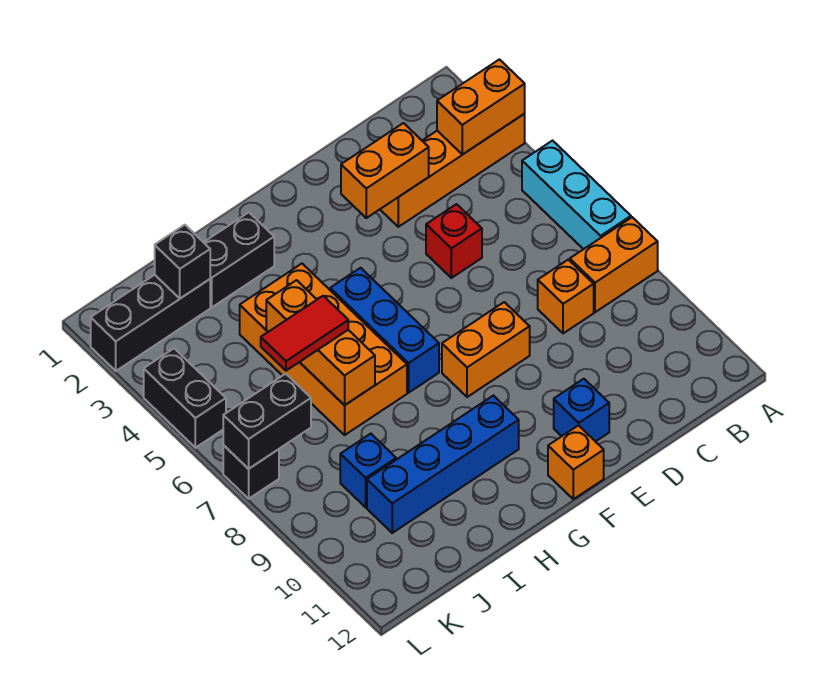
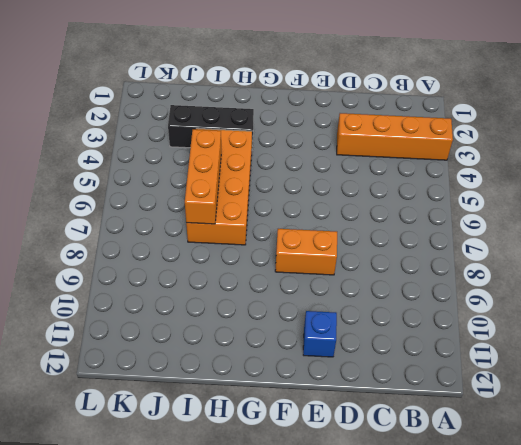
black brick H3:J3 level 1 -> black brick J2:L2 level 1
none -> cyan brick A5:A7 level 1
none -> orange brick A8:B8 level 1
none -> orange brick C8 level 1

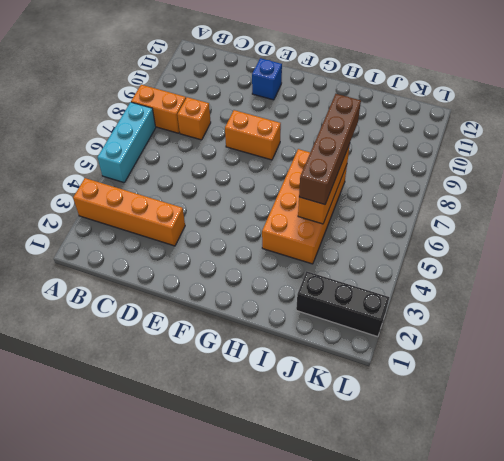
brown brick I5:I8 level 3 -> red tile I6:J6 level 3
none -> red brick D5 level 1
none -> orange brick F12 level 1
none -> blue brick G5:G7 level 1

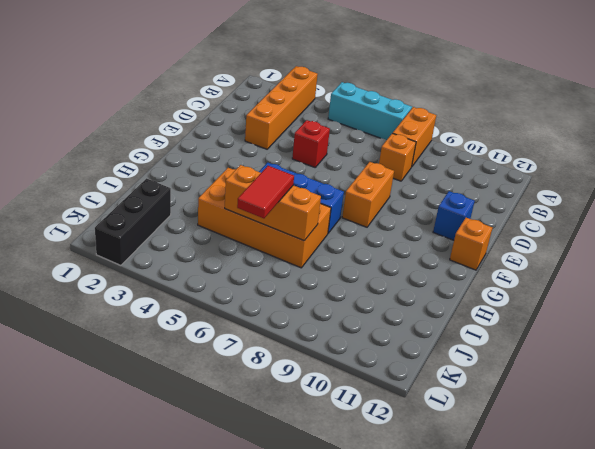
none -> blue brick G10:J10 level 1
none -> black brick H2:I2 level 1
none -> blue brick J9 level 1

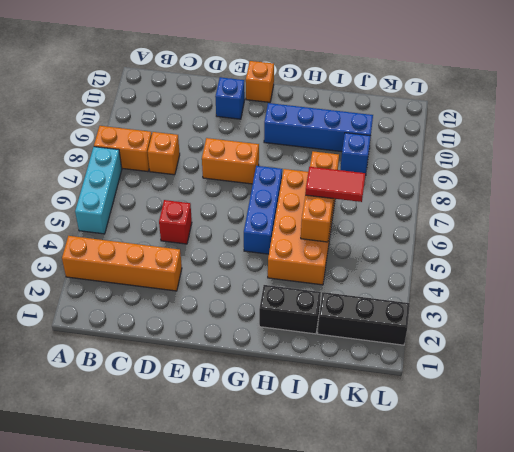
none -> black brick L4:L5 level 1
none -> black brick L7 level 1
none -> orange brick A3:B3 level 2

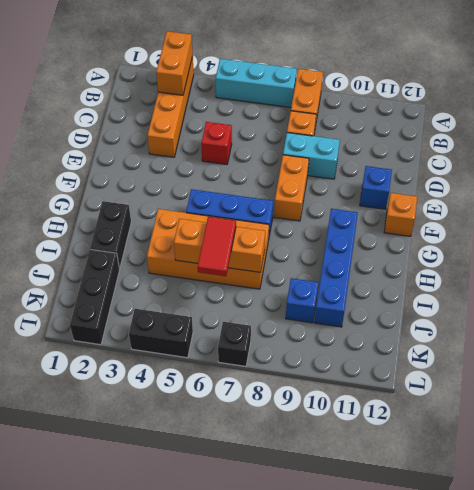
cyan brick D8:D9 level 1 -> none
none -> orange brick D3:E3 level 2
none -> black brick J2 level 2
none -> black brick K7:L7 level 2

